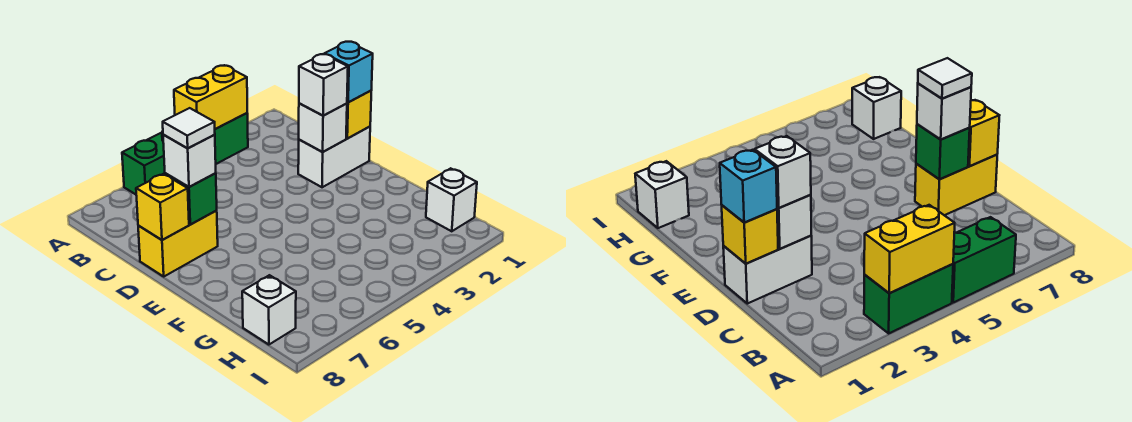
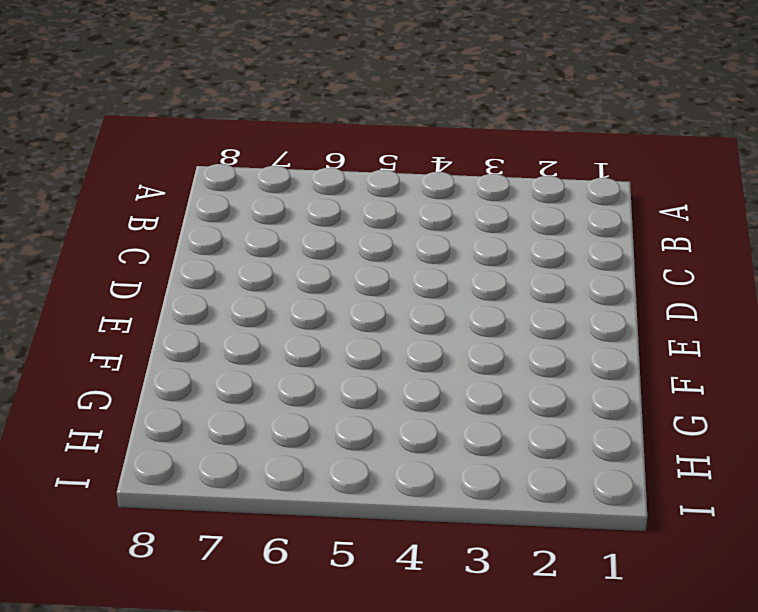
none -> green brick A3:A4 level 1
none -> green brick A5:A6 level 1
none -> white brick D1:D2 level 1

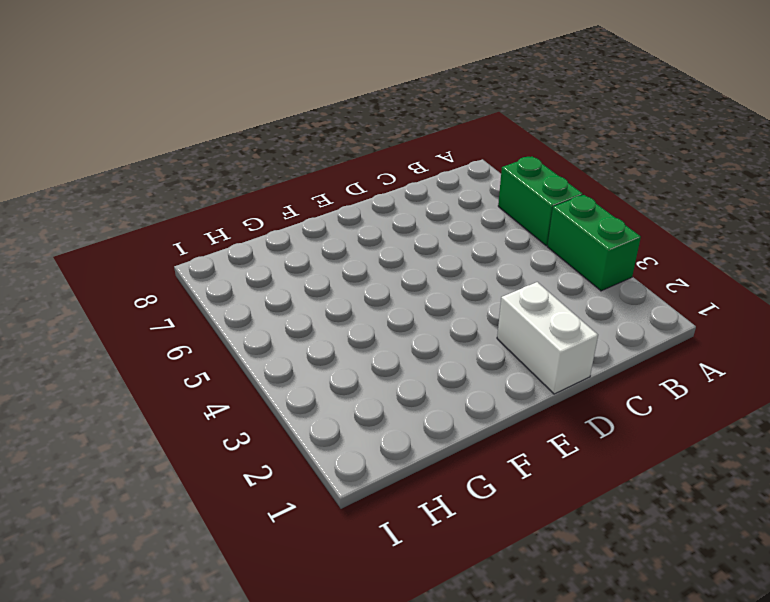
none -> yellow brick D7:D8 level 1
none -> white brick H1 level 1
none -> white brick H8 level 1

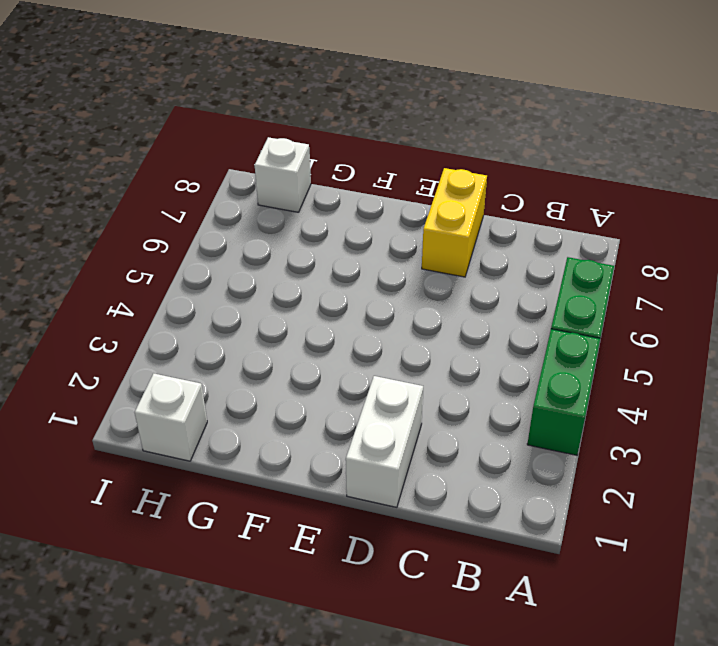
none -> yellow brick A3:A4 level 2
none -> yellow brick D1 level 2
none -> white brick D2 level 2

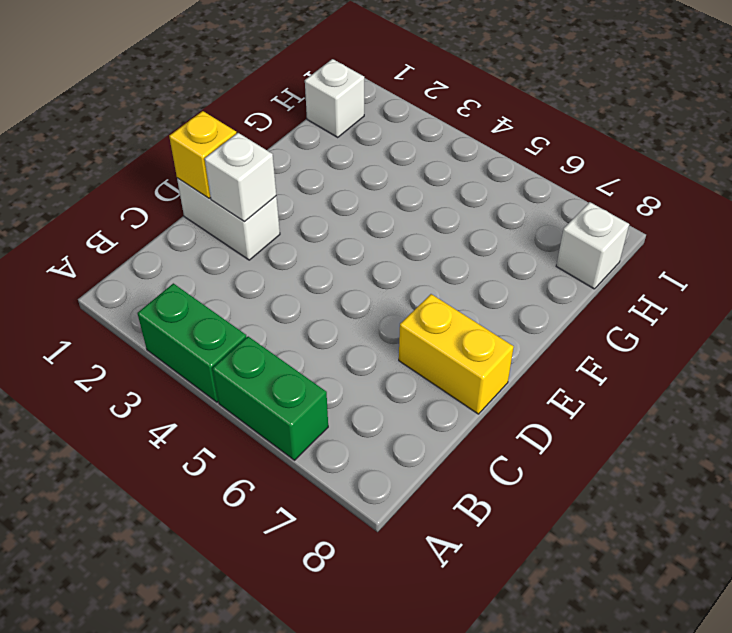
none -> yellow brick A3:A4 level 2
none -> green brick D7 level 2
none -> yellow brick D8 level 2

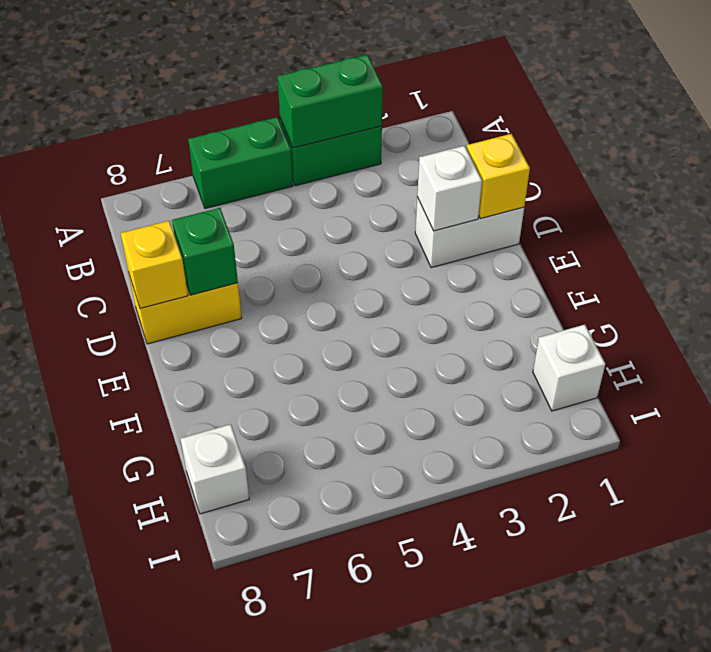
green brick A3:A4 level 2 -> yellow brick A3:A4 level 2
none -> cyan brick D1 level 3
none -> white brick D2 level 3
none -> white brick D7 level 3

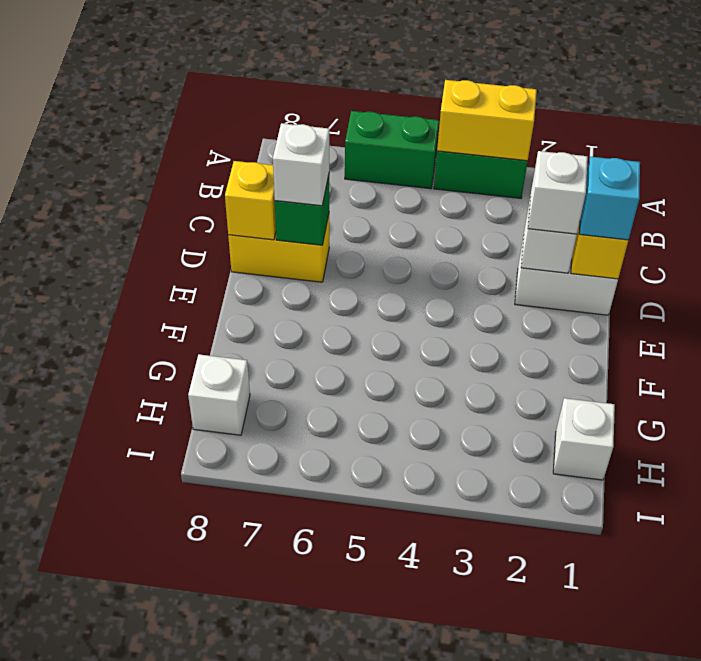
none -> white tile D7 level 4

